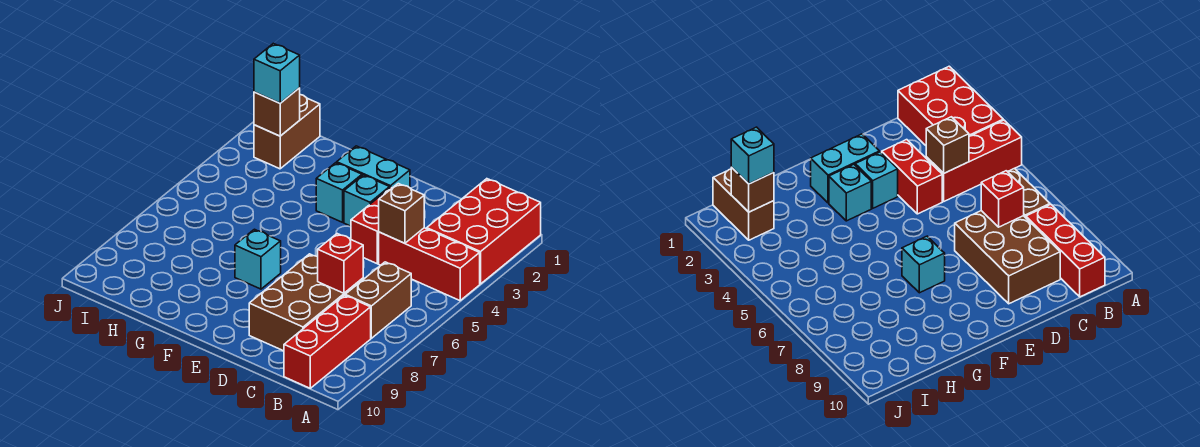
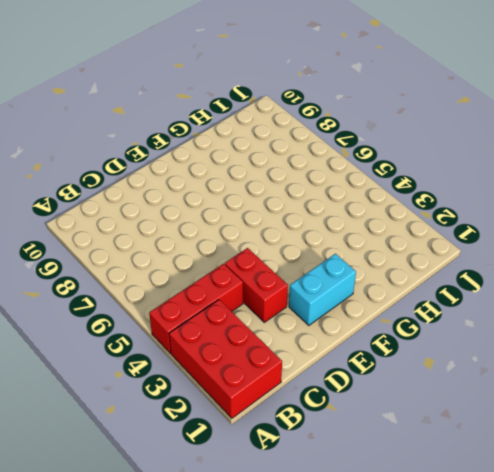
none -> brown brick B6:B7 level 1
none -> red brick B8:B10 level 1
none -> brown brick C7:D9 level 1

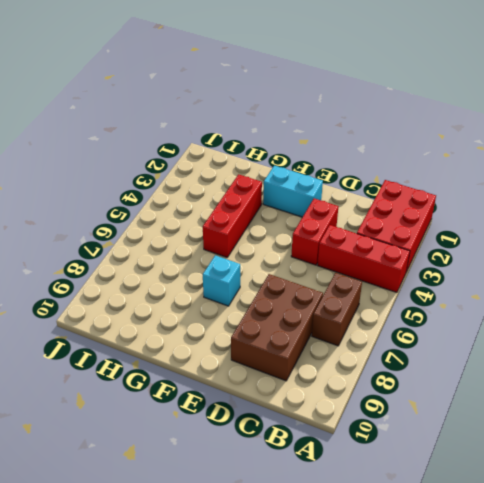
red brick G3:G5 level 1 -> red brick B8:B10 level 1
none -> cyan brick E3 level 1
none -> cyan brick F3 level 1
none -> brown brick I1:I2 level 1

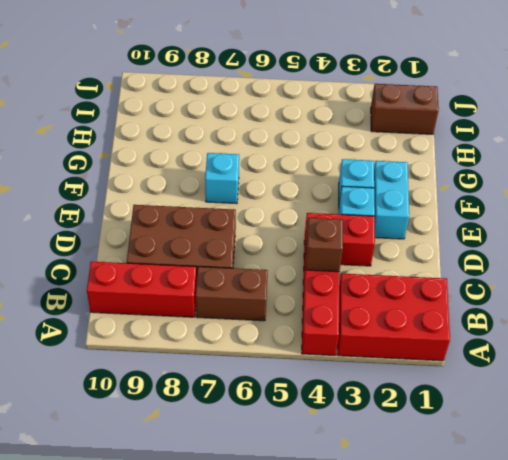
none -> red brick C7 level 2
none -> brown brick I2 level 2
none -> cyan brick I2 level 3

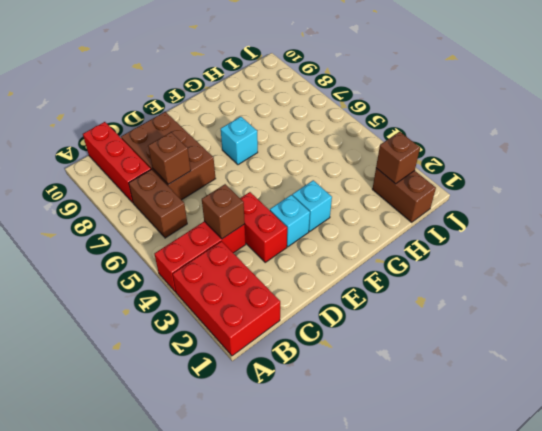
brown brick C7 level 2 -> red brick C7 level 2
none -> cyan brick E2:F2 level 1
none -> cyan brick I2 level 3

